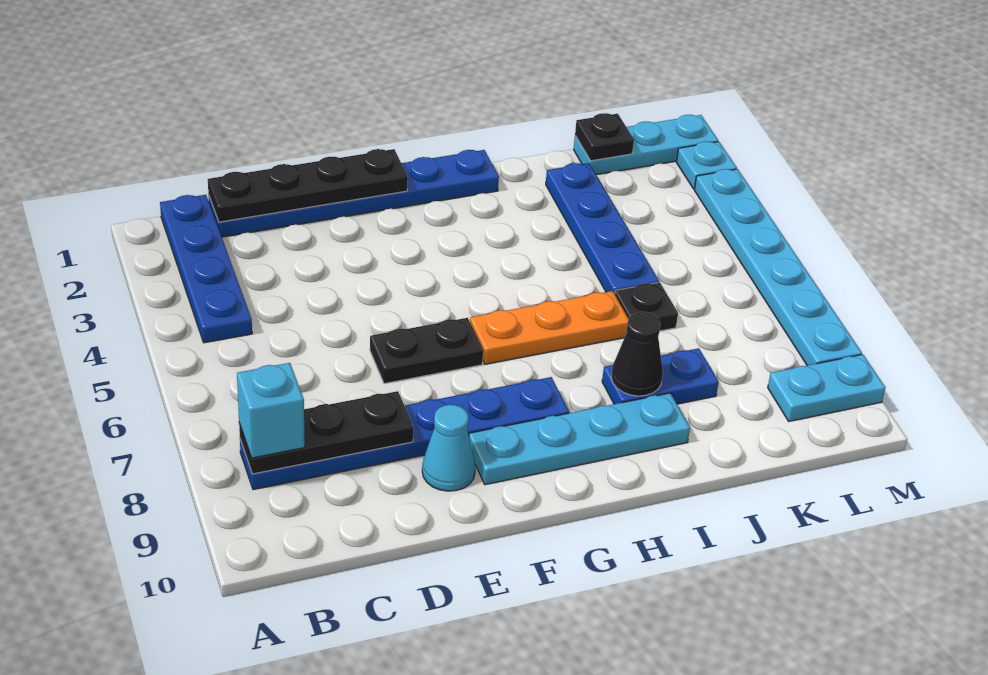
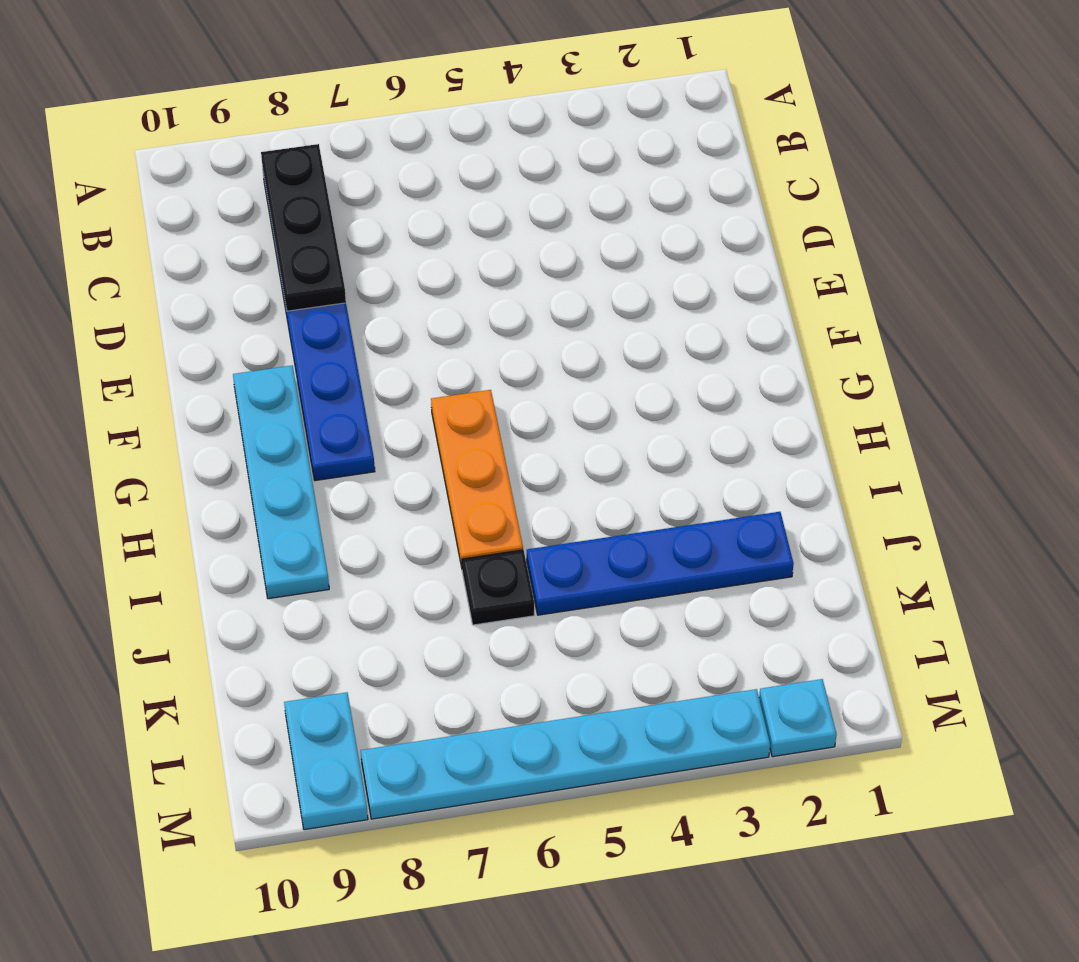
none -> blue plate B1:B4 level 1
none -> blue plate C1:H1 level 1
none -> black plate E6:F6 level 1

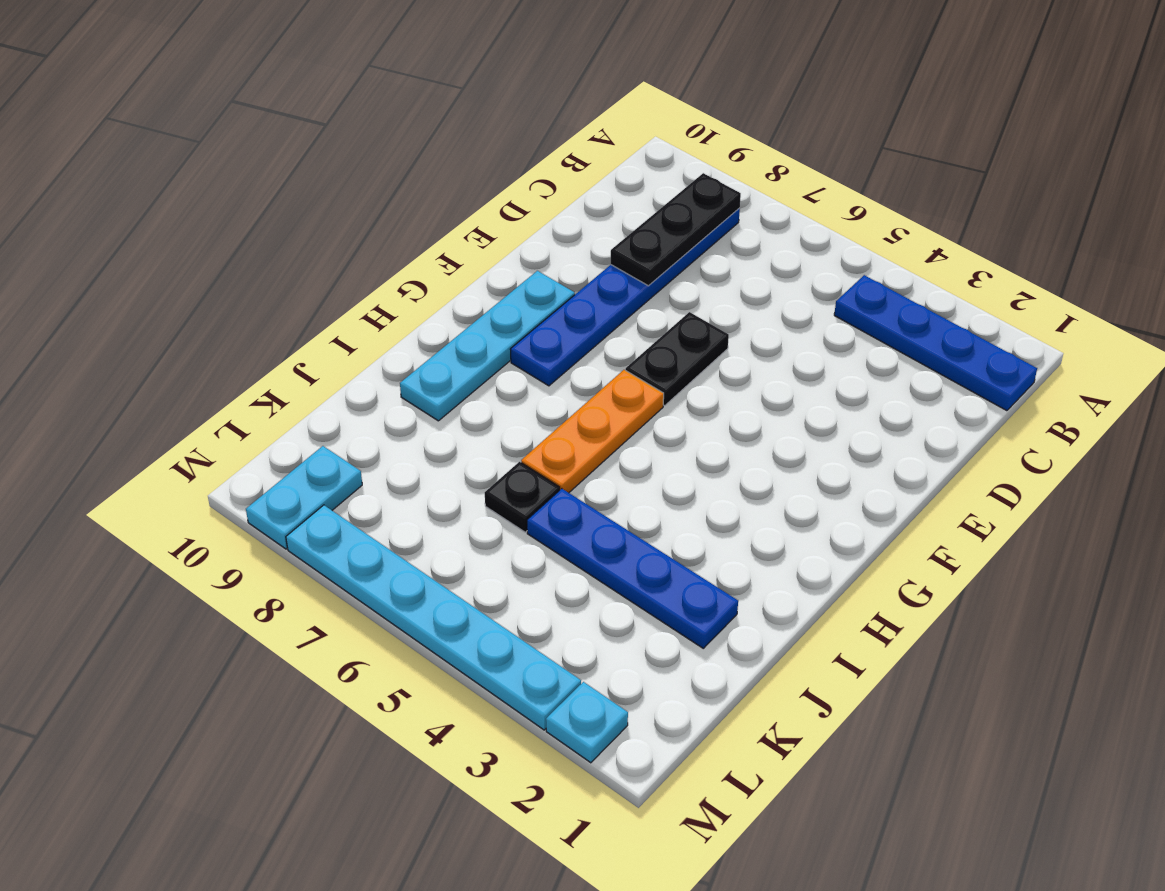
none -> blue plate C1:H1 level 1
none -> cyan cone E9 level 1
none -> blue plate I8:J8 level 1

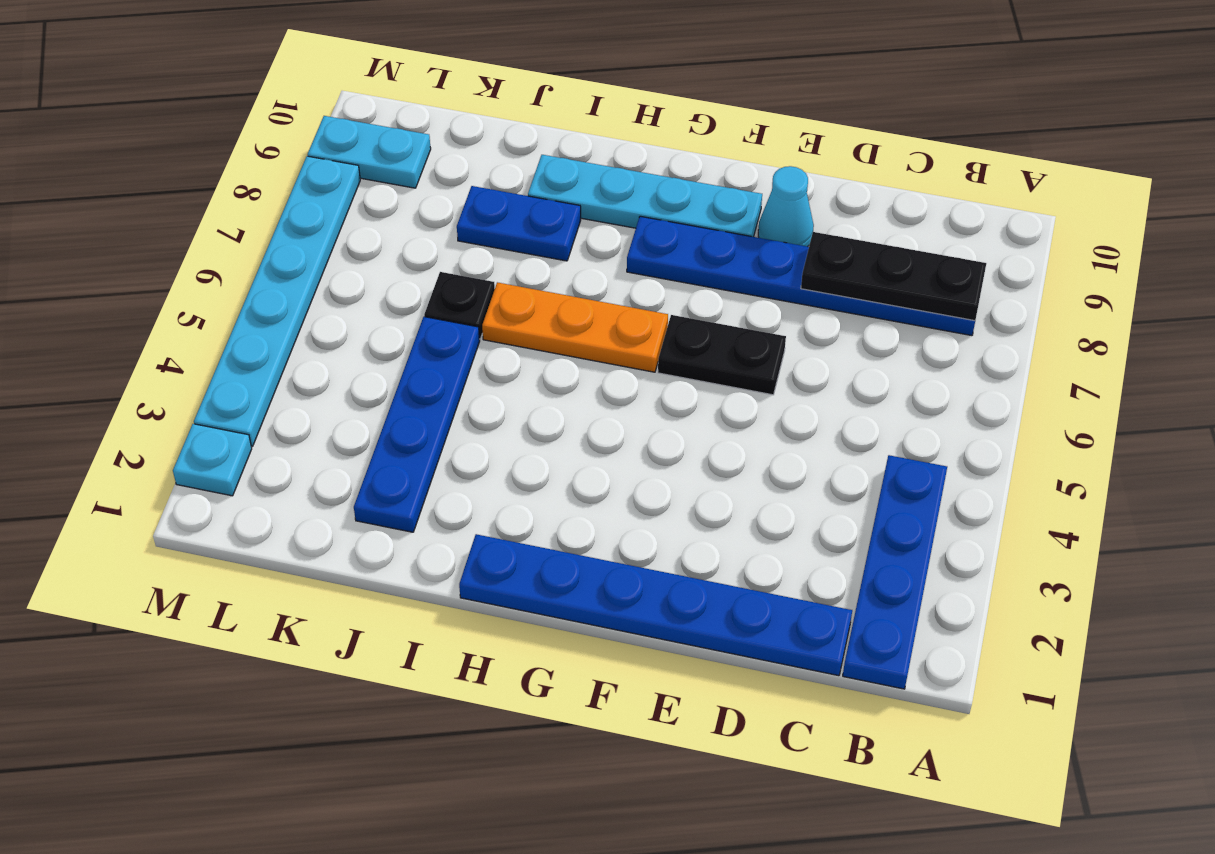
none -> cyan plate K1:M1 level 1
none -> black plate C1:F1 level 2
none -> black cone I8 level 2

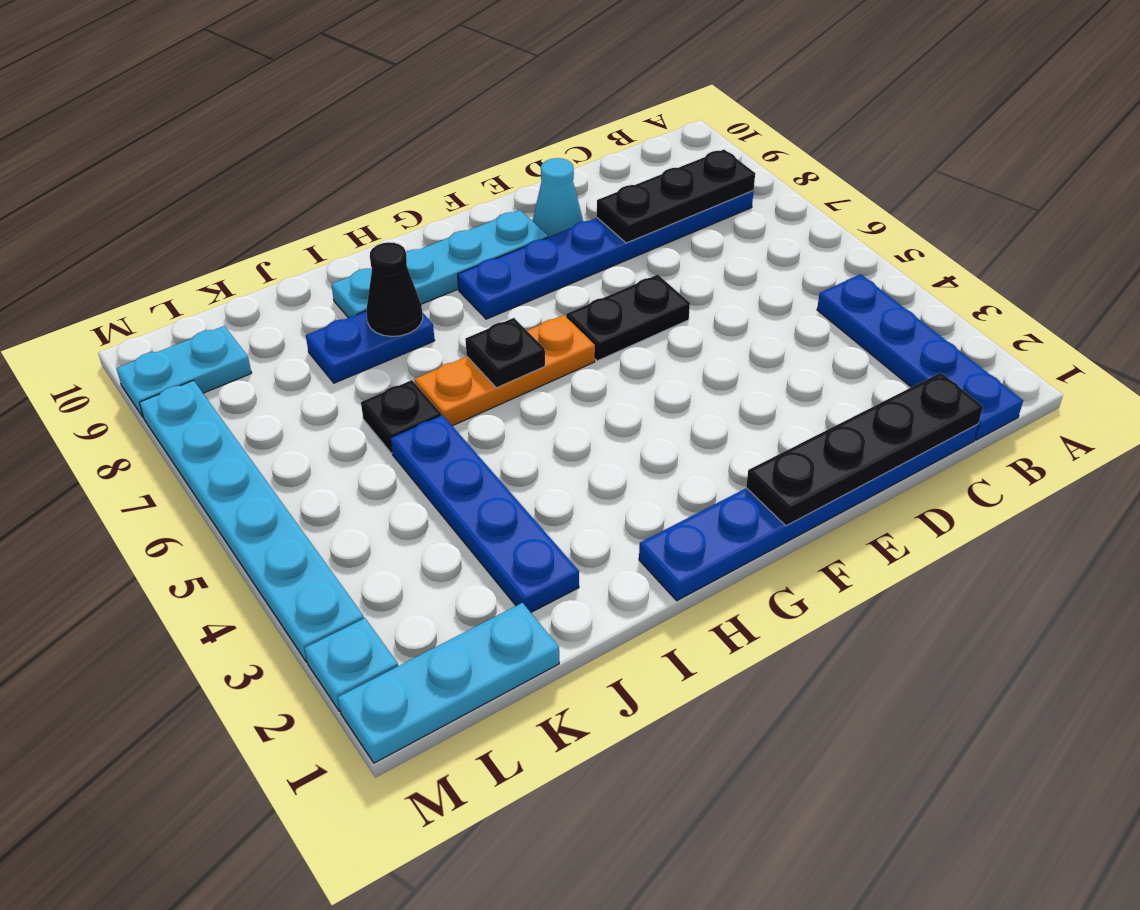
black plate H6 level 2 -> black plate K1 level 2
none -> cyan brick B8 level 3

